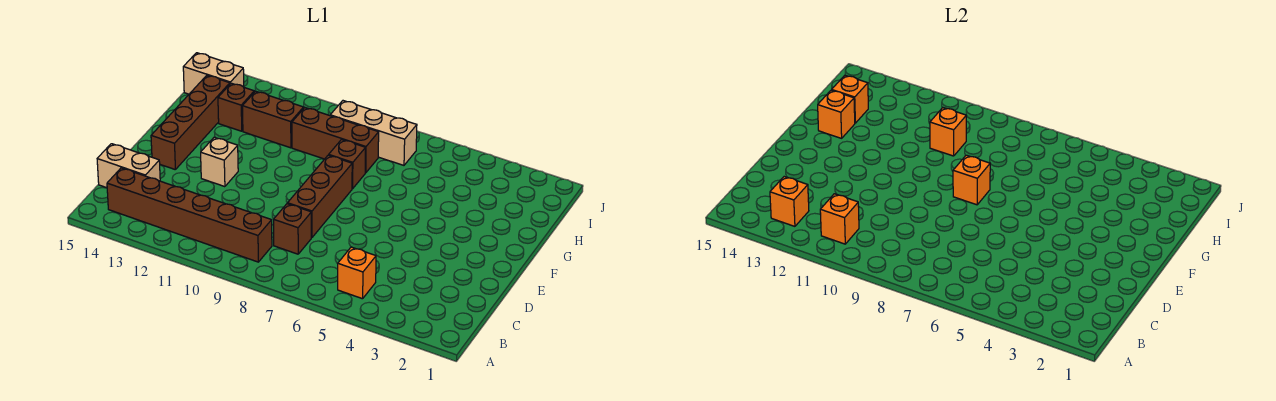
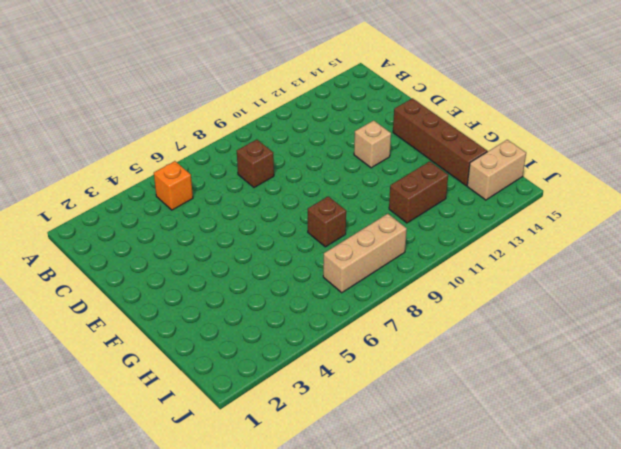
none -> brown brick B9:B14 level 1
none -> tan brick C14:C15 level 1
none -> brown brick D8:F8 level 1

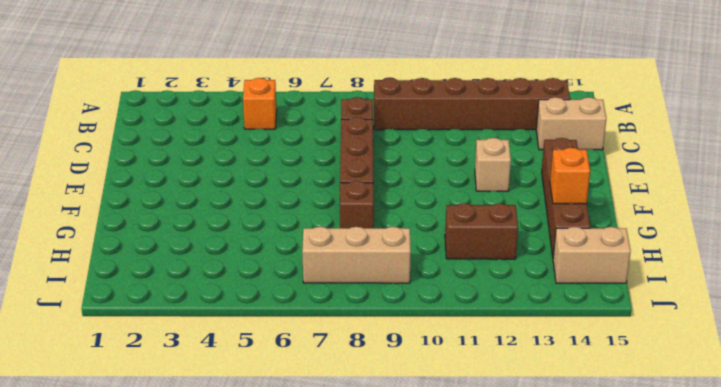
none -> brown brick H8:H10 level 1
none -> brown brick H13 level 1
none -> orange brick B11 level 2

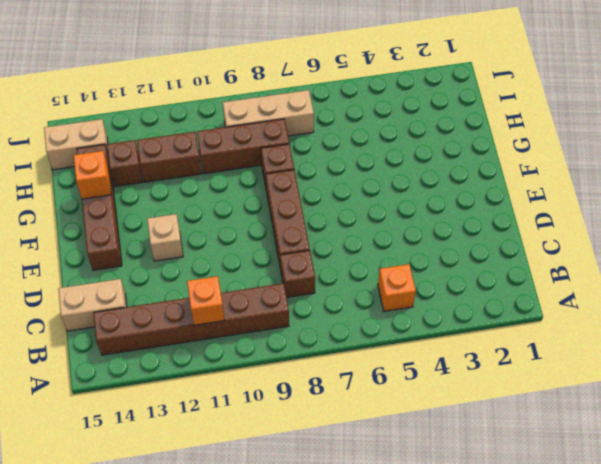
none -> orange brick B13 level 2
none -> orange brick F8 level 2
none -> orange brick H10 level 2

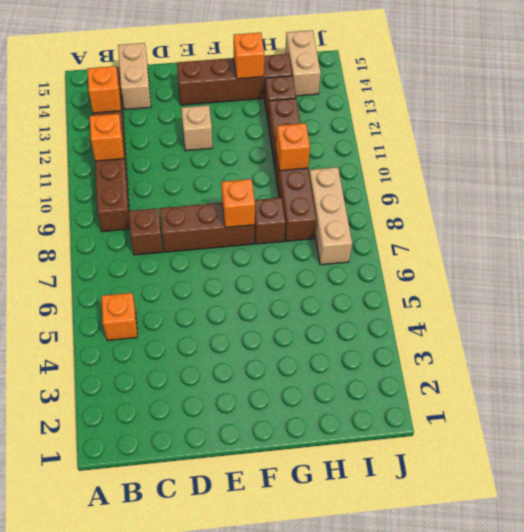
none -> orange brick H14 level 2

